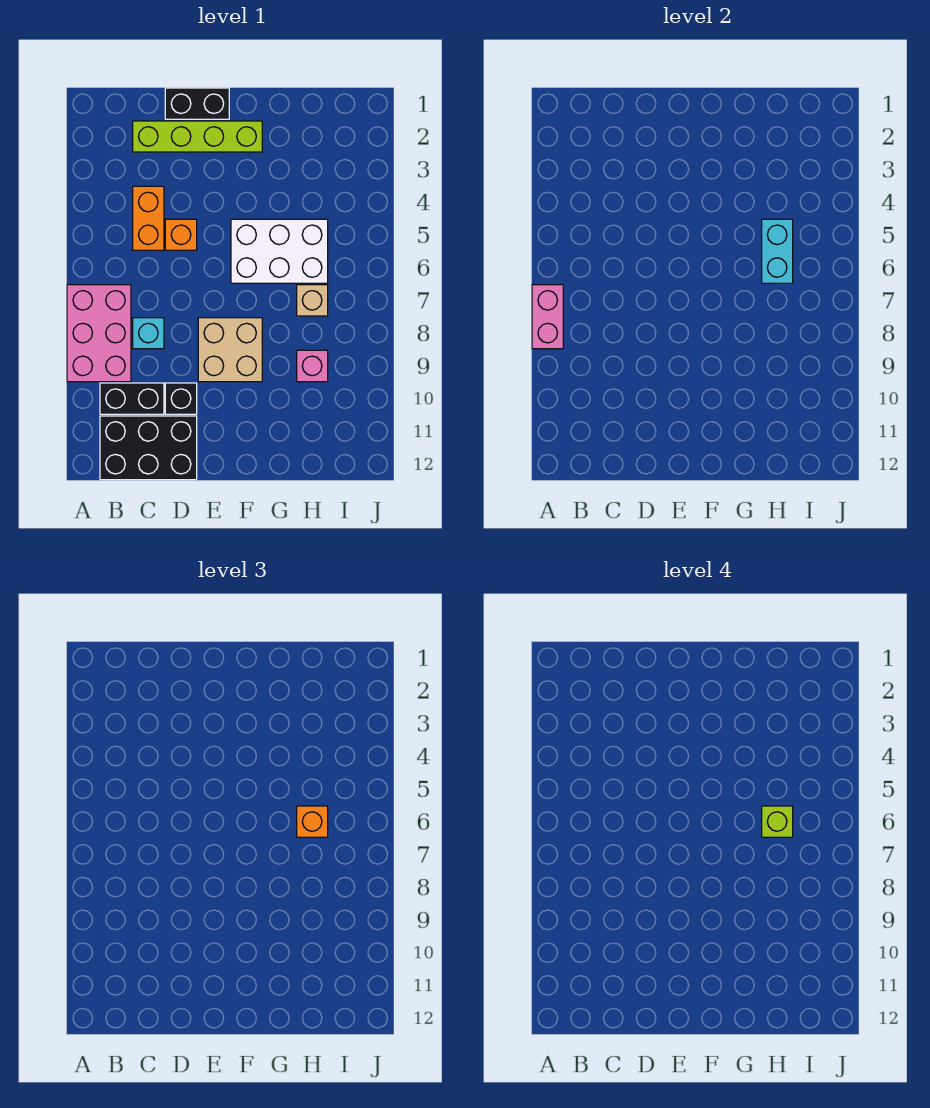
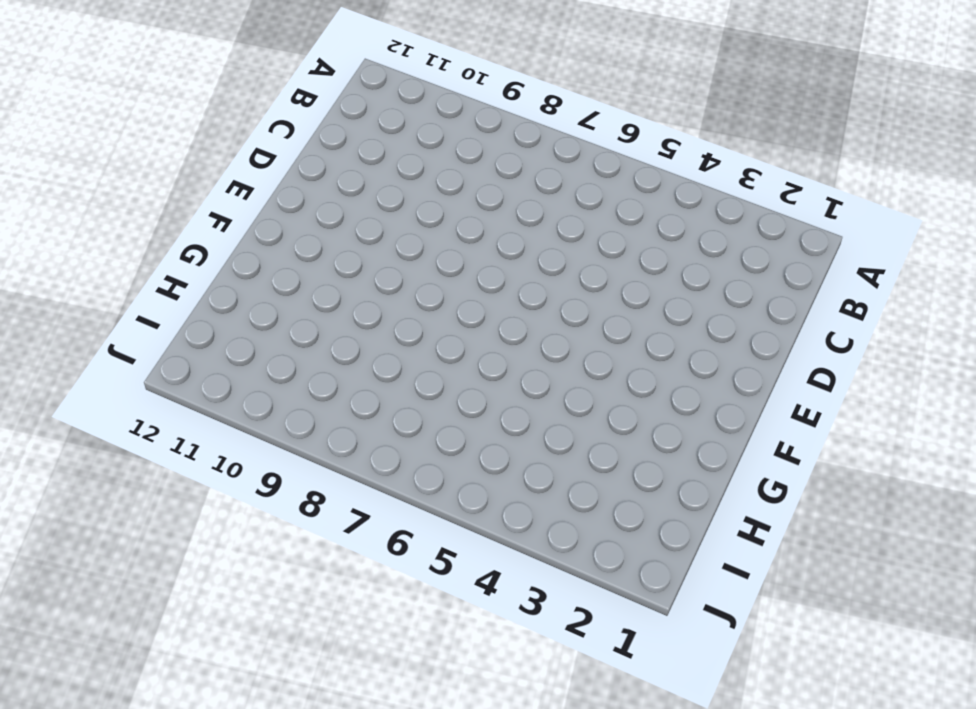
none -> pink brick A7:B9 level 1
none -> black brick B10:C10 level 1
none -> black brick B11:D12 level 1

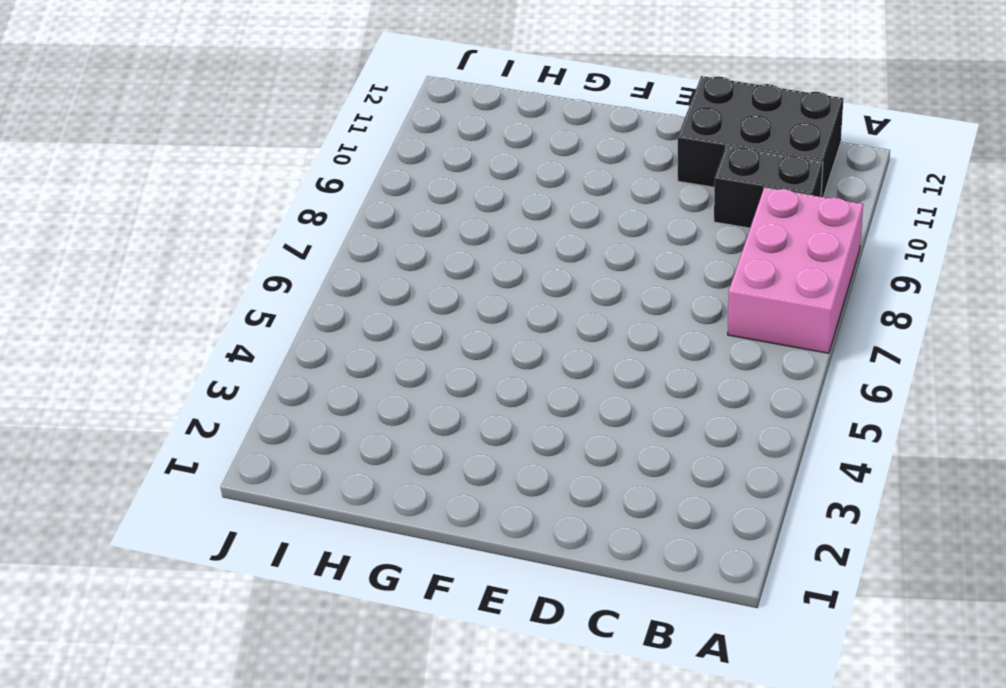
none -> lime brick C2:F2 level 1
none -> orange brick C4:C5 level 1
none -> cyan brick C8 level 1

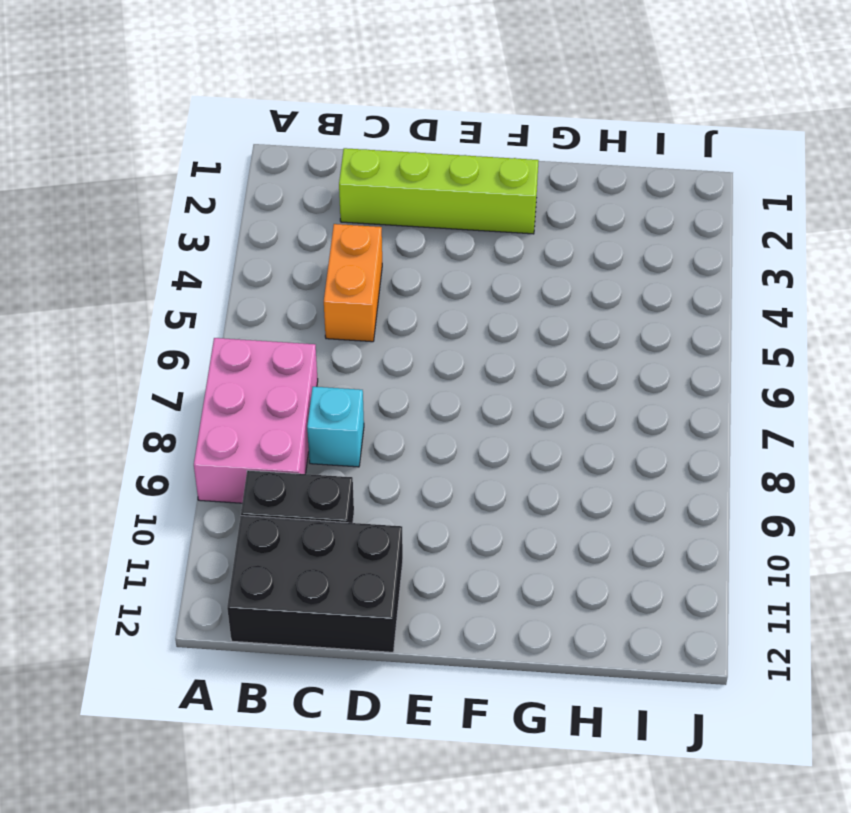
none -> black brick D1:E1 level 1
none -> orange brick D5 level 1
none -> black brick D10 level 1

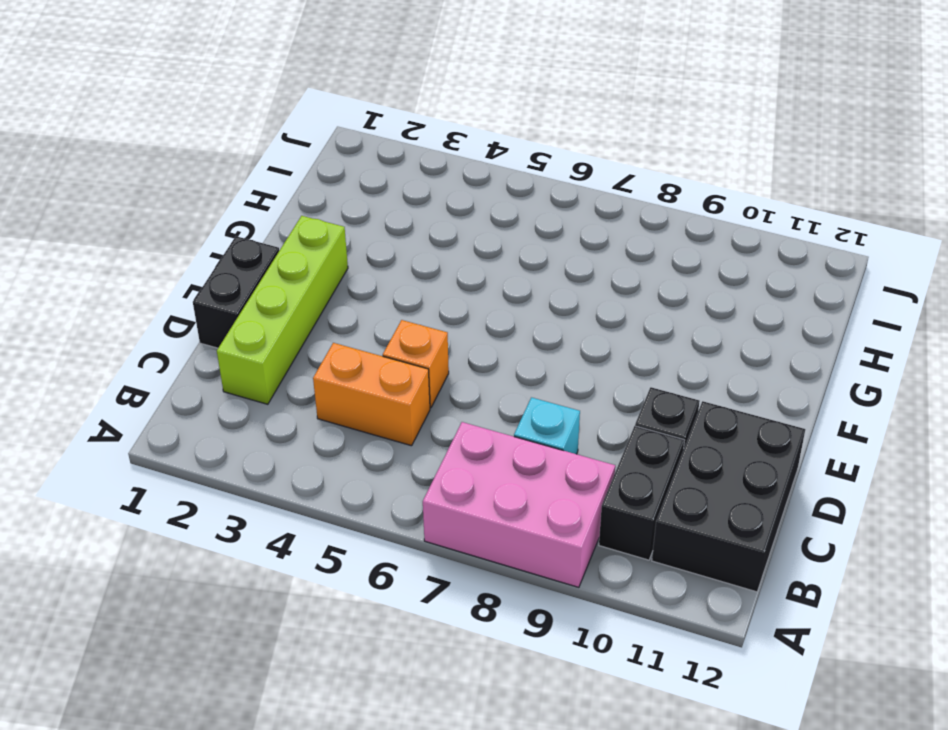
none -> tan brick E8:F9 level 1
none -> white brick F5:H6 level 1
none -> tan brick H7 level 1

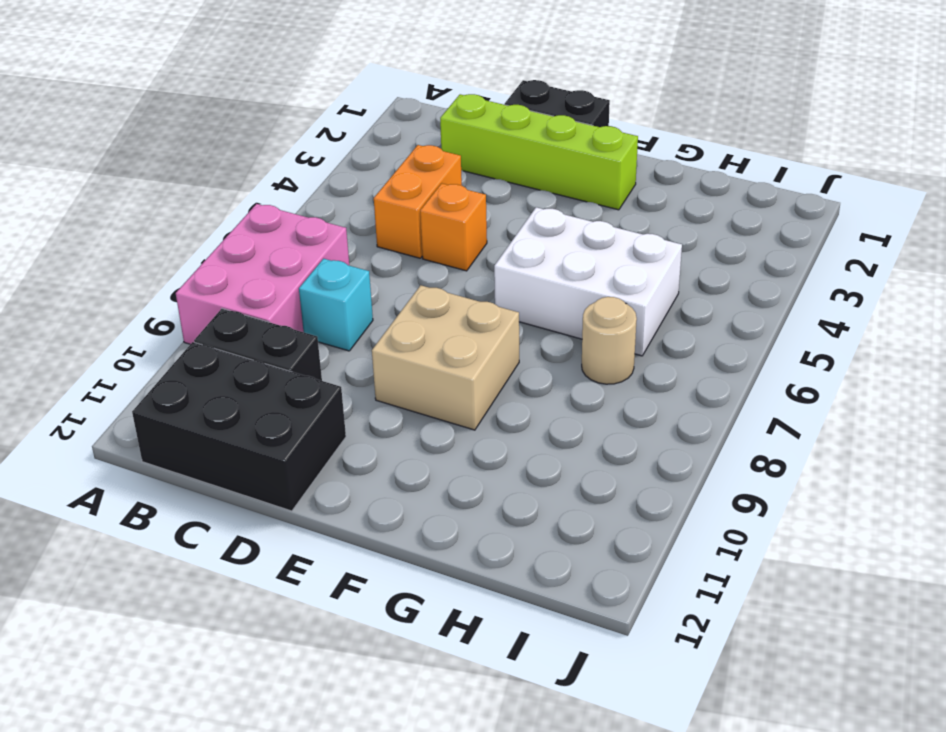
tan round brick H7 level 1 -> tan brick H7 level 1
none -> black brick D10 level 1
none -> pink brick H9 level 1
none -> pink brick A7:A8 level 2

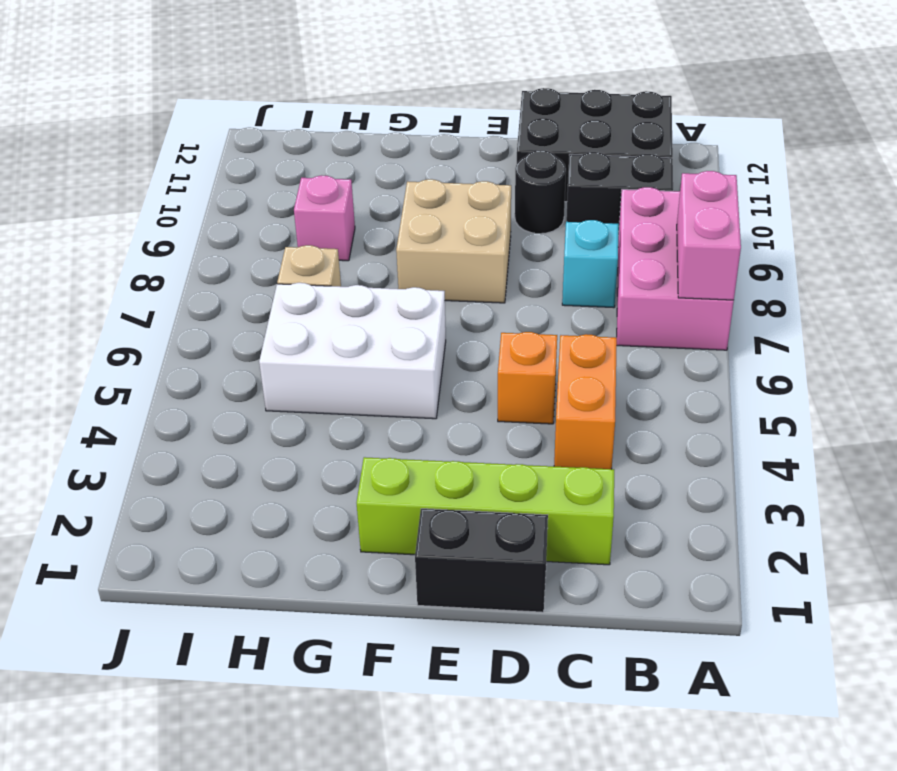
black round brick D10 level 1 -> black brick D10 level 1
none -> cyan brick H5:H6 level 2
none -> orange brick H6 level 3
none -> lime brick H6 level 4

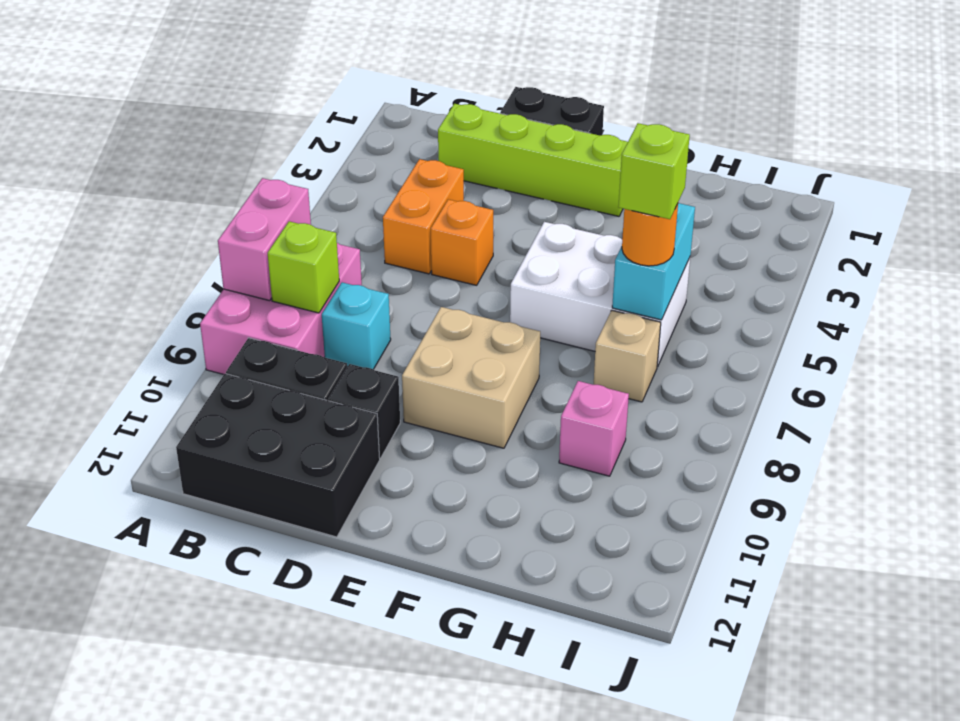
lime brick B8 level 2 -> none
orange round brick H6 level 3 -> orange brick H6 level 3

